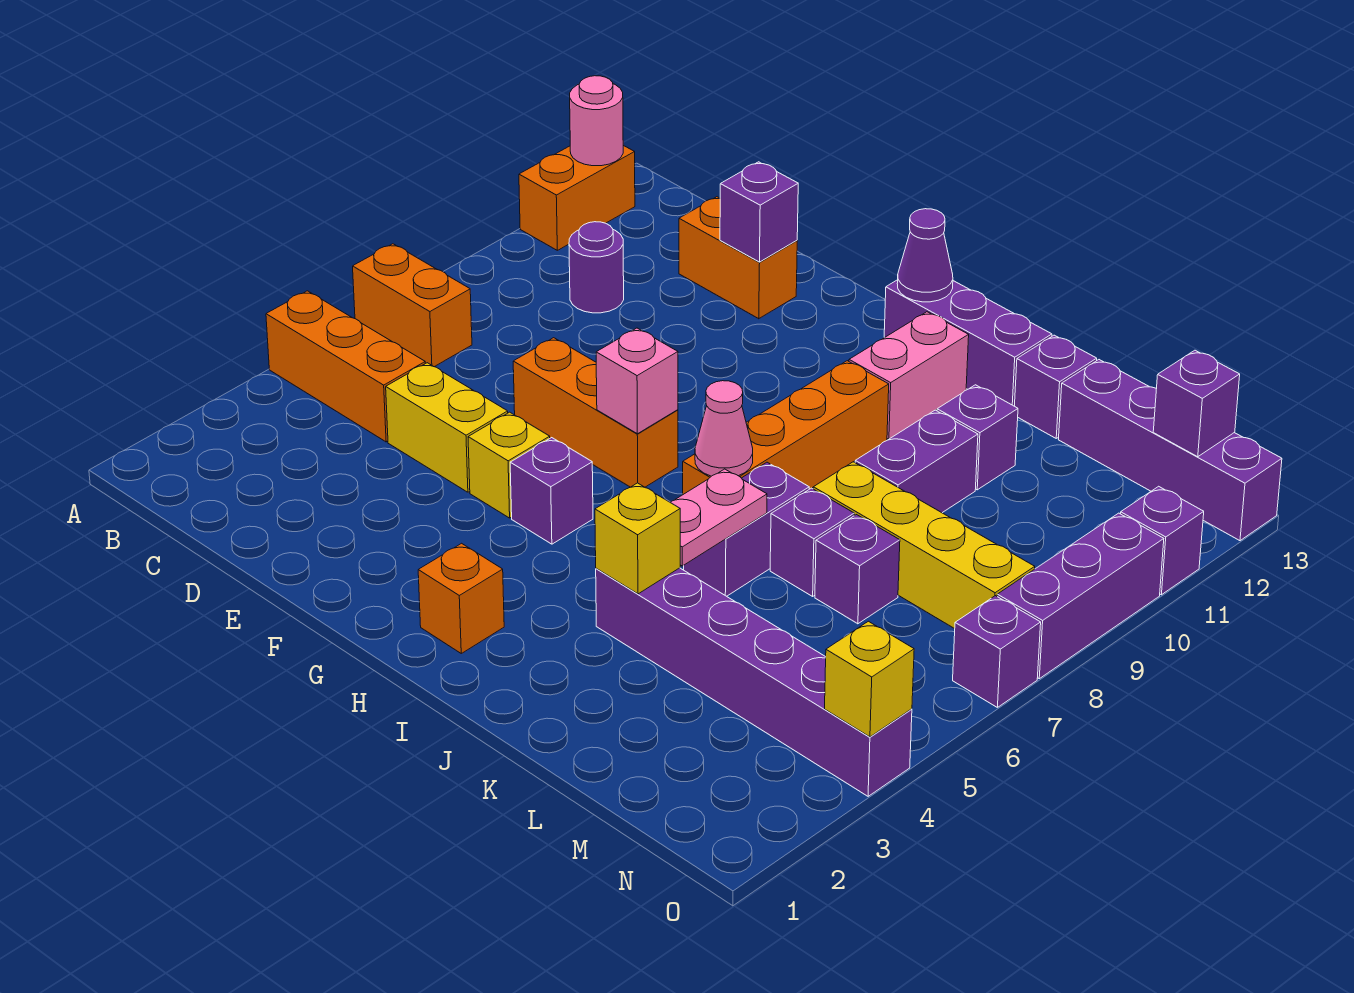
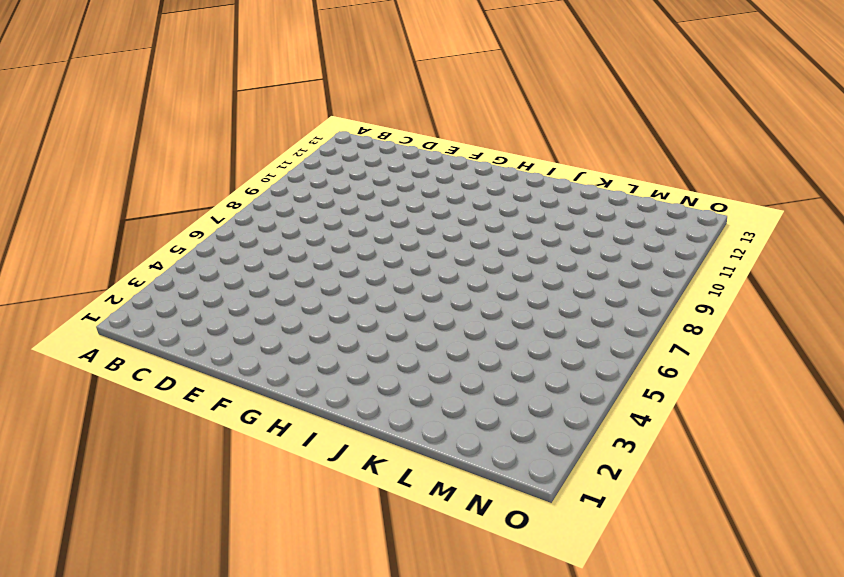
none -> orange brick A5:C5 level 1
none -> orange brick A7:B7 level 1
none -> orange brick A11:A12 level 1
none -> purple round brick C10 level 1

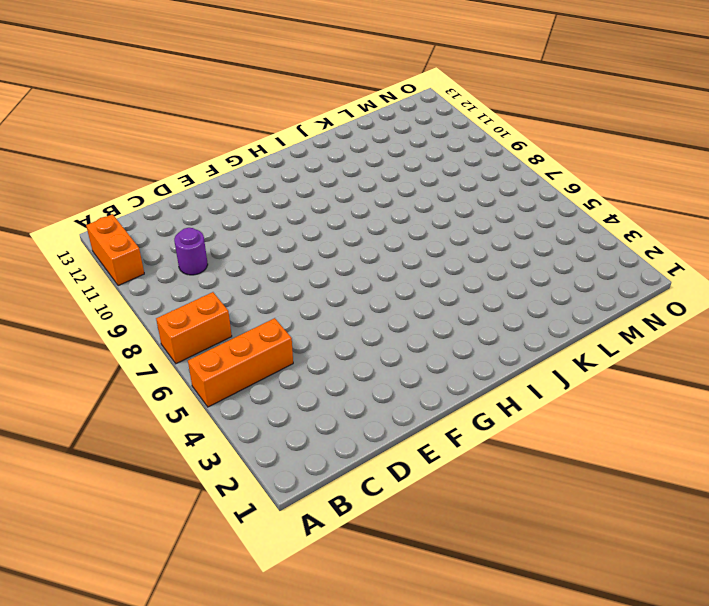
none -> yellow brick D5:E5 level 1
none -> orange brick D12:E12 level 1
none -> orange brick E7:G7 level 1
none -> yellow brick F5 level 1

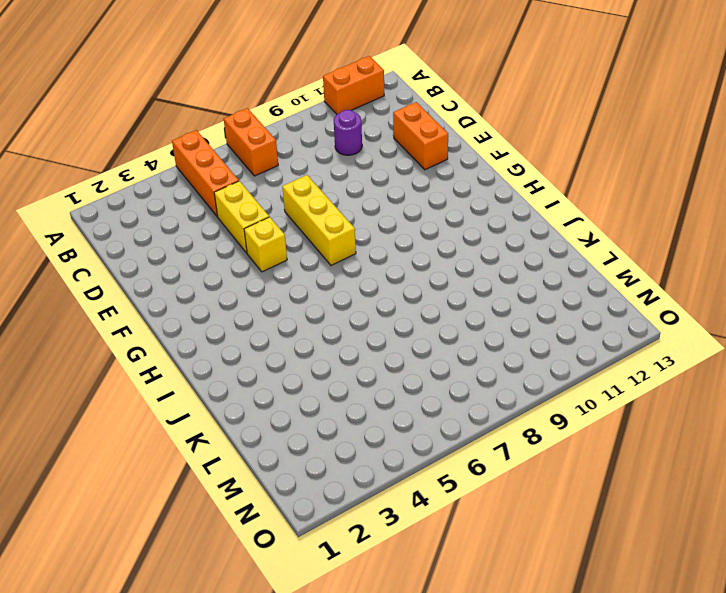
yellow brick E7:G7 level 1 -> orange brick E7:G7 level 1
none -> purple brick G5 level 1
none -> orange brick H2 level 1
none -> purple brick H13:J13 level 1
none -> orange brick I7:I10 level 1

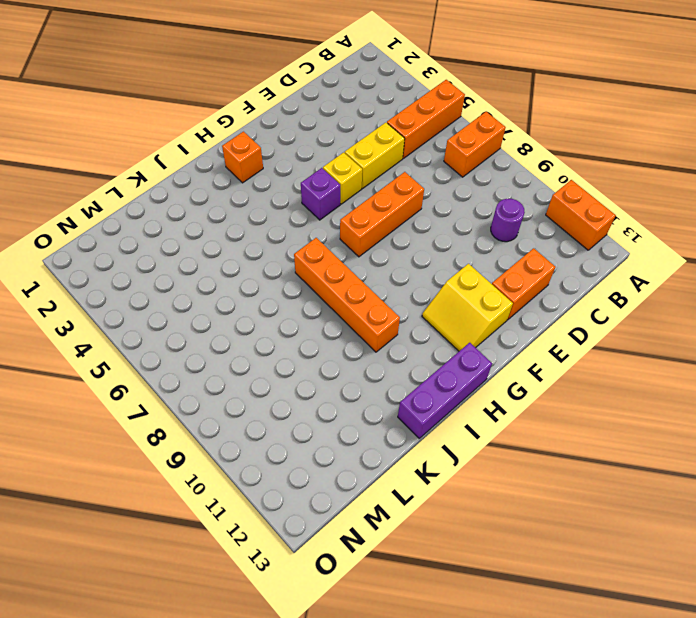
yellow slope F11:G12 level 1 top F -> none
none -> pink brick I11:I12 level 1
none -> purple brick J4:O4 level 1
none -> purple brick J6:J7 level 1
none -> purple brick K7 level 1

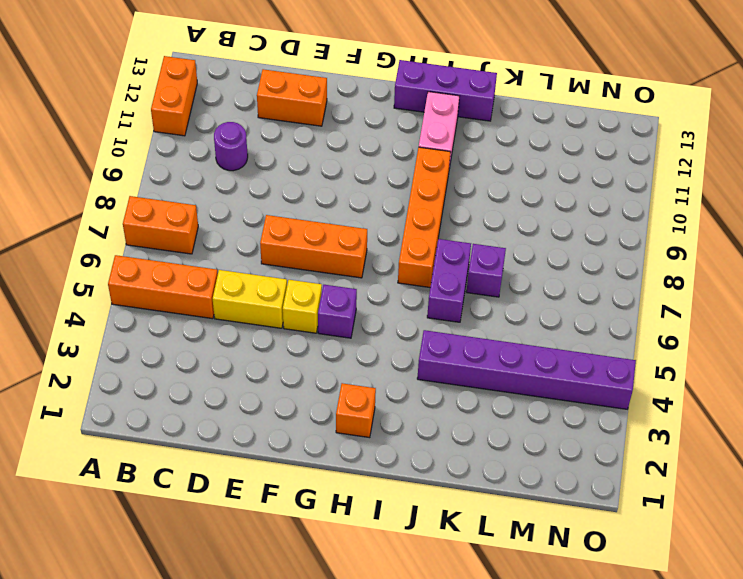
none -> yellow brick K8:N8 level 1
none -> purple brick K9:K10 level 1
none -> purple brick K11 level 1
none -> purple brick K13 level 1

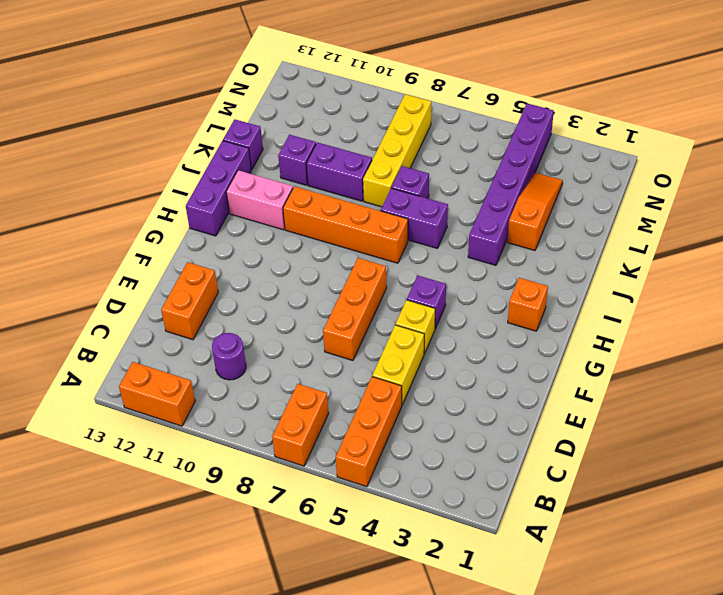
orange slope K3:M3 level 1 top K -> none
none -> purple brick L7 level 1
none -> purple brick L13:O13 level 1
none -> purple brick O7 level 1
none -> purple brick O8:O10 level 1

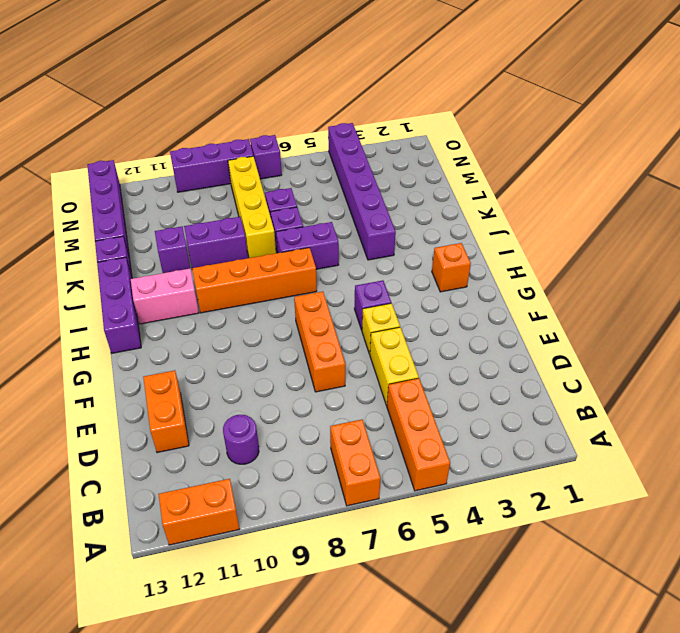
none -> purple brick O11 level 1
none -> pink round brick A12 level 2
none -> purple brick E12 level 2
none -> pink brick G7 level 2

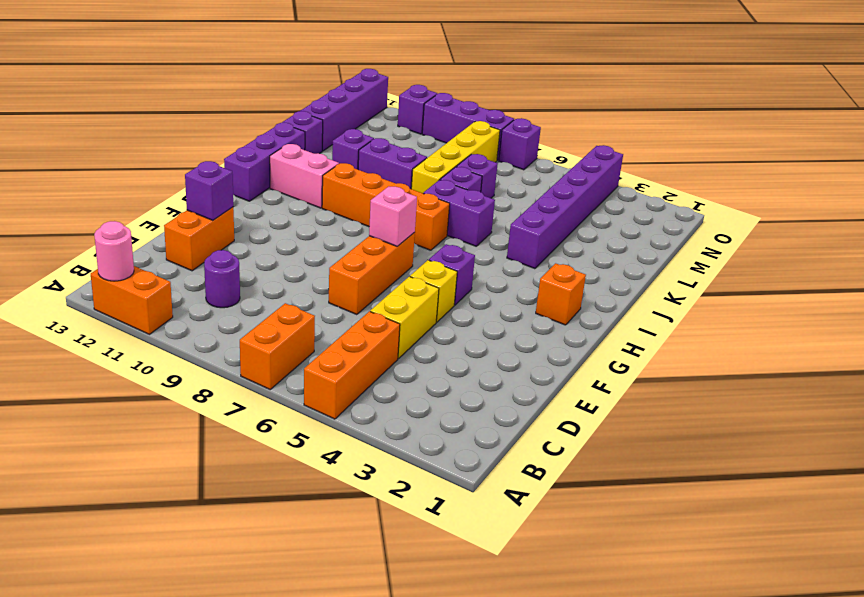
none -> purple cone H13 level 2
none -> pink cone I7 level 2
none -> yellow brick J4 level 2
none -> pink plate J5:J6 level 2

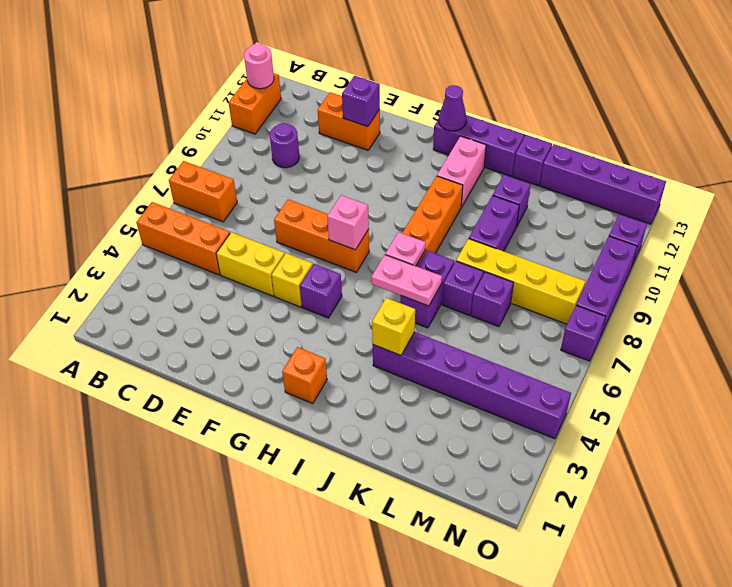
pink plate I6:J6 level 2 -> pink plate J5:J6 level 2
pink plate I7 level 2 -> pink cone I7 level 2
none -> purple brick N13 level 2
none -> yellow brick O4 level 2

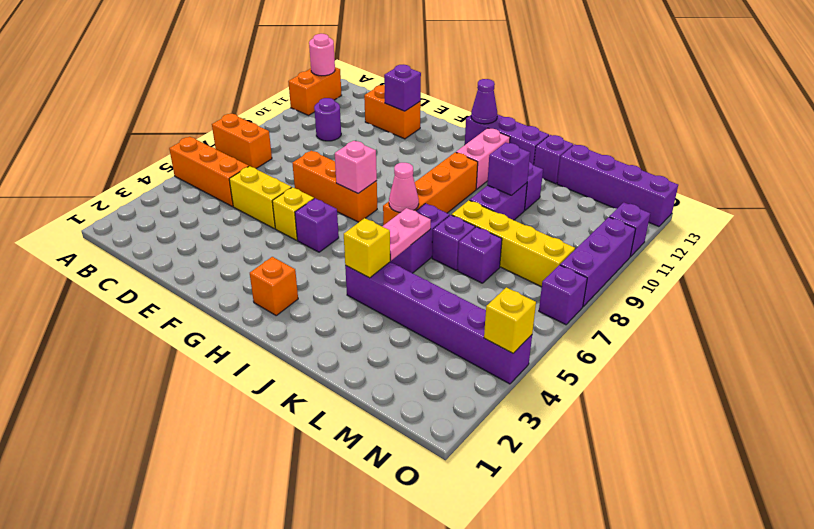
purple brick K10 level 2 -> purple brick N13 level 2

